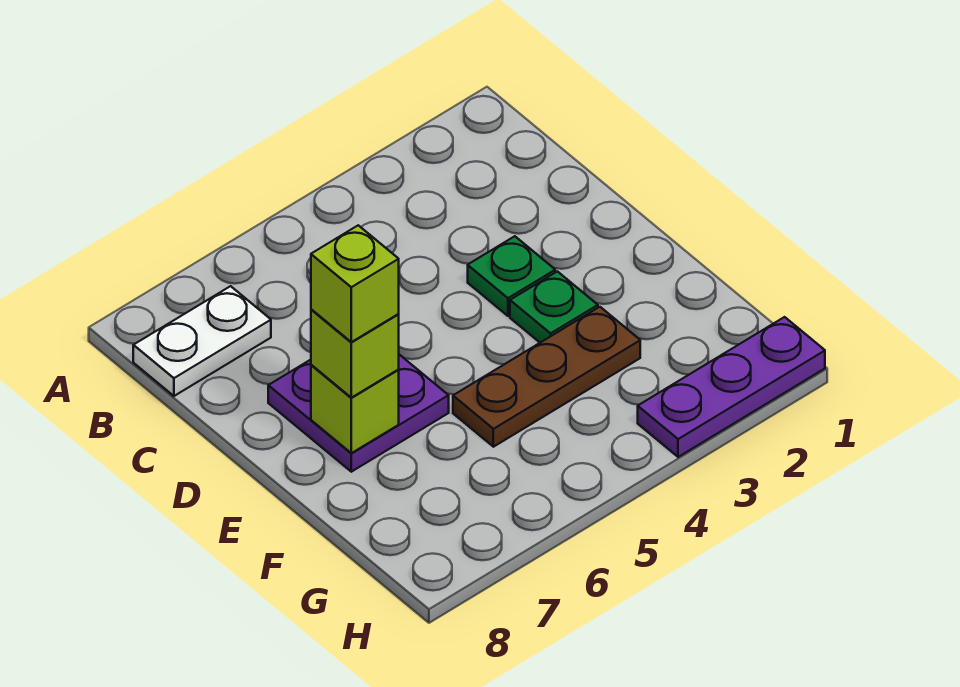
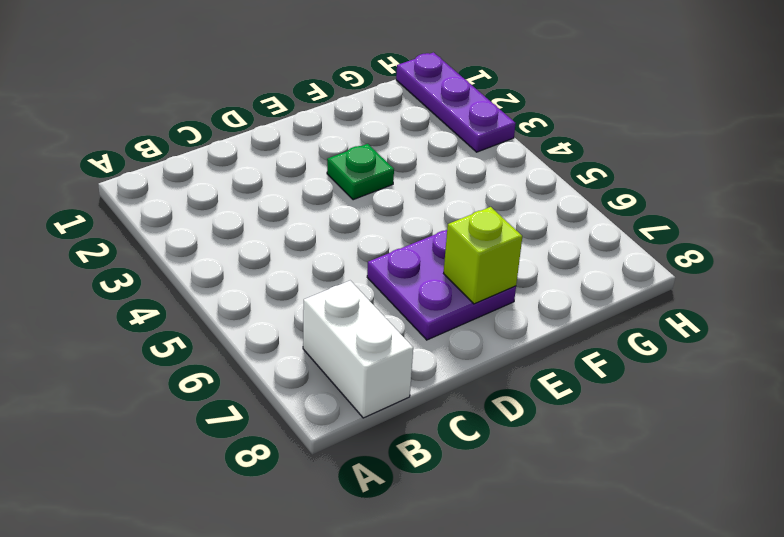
white brick B7:B8 level 1 -> white plate B7:B8 level 1
none -> green plate D3 level 1
none -> brown plate F3:F5 level 1

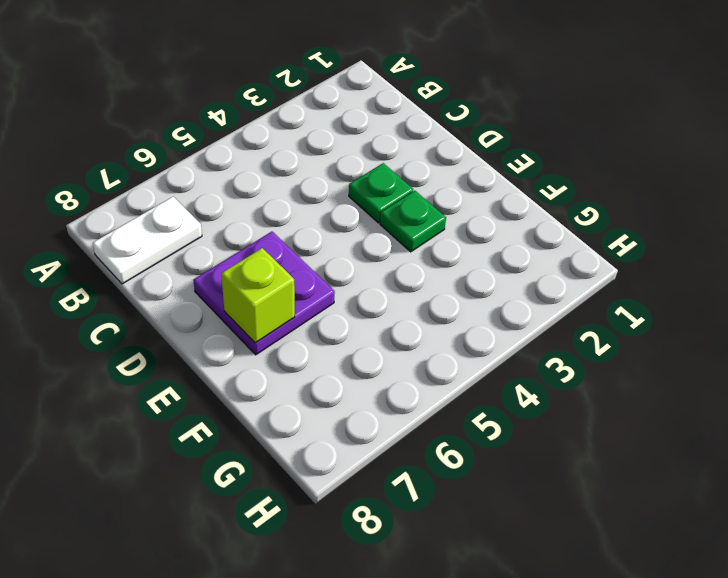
none -> brown plate F3:F5 level 1
none -> purple plate H1:H3 level 1

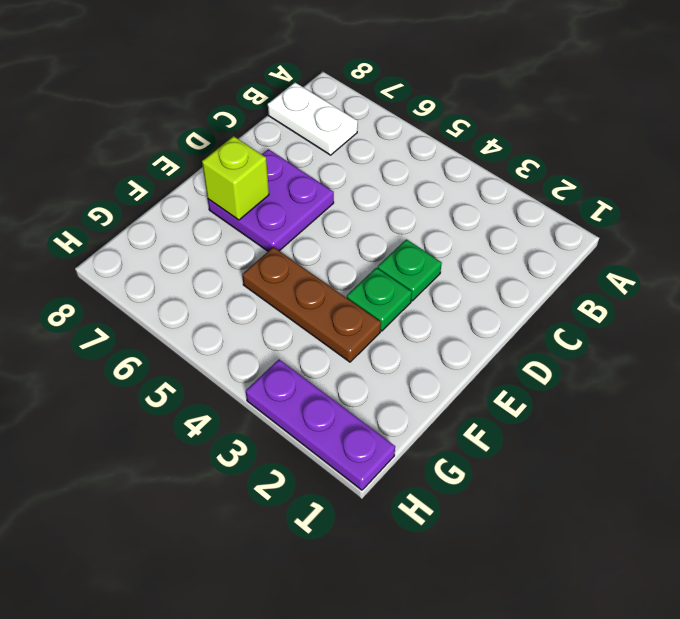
none -> lime brick E7 level 3
none -> lime brick E7 level 4

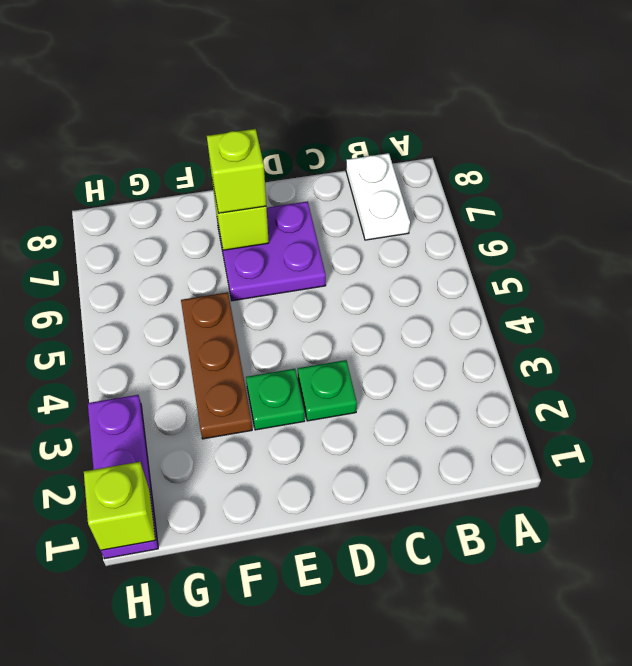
lime brick H1 level 2 -> lime brick E7 level 4

